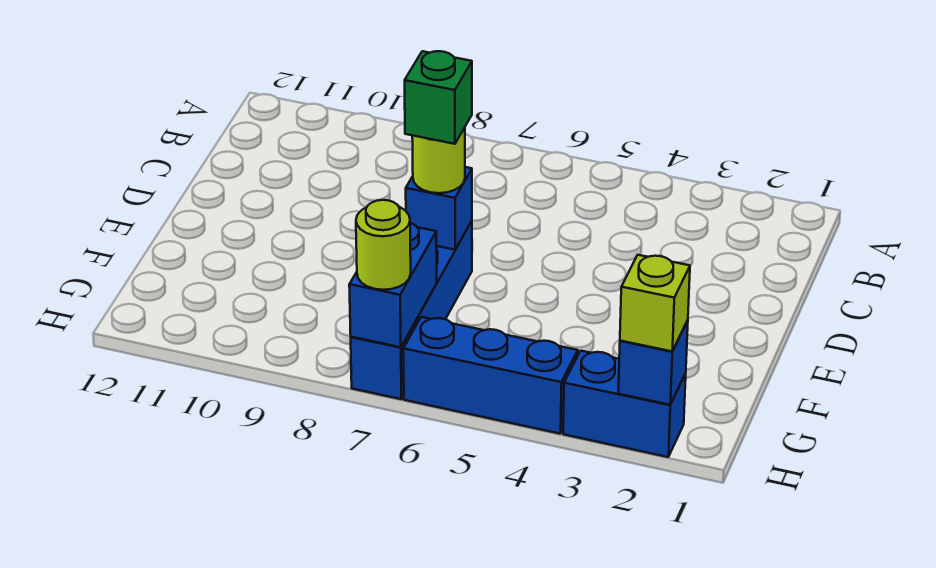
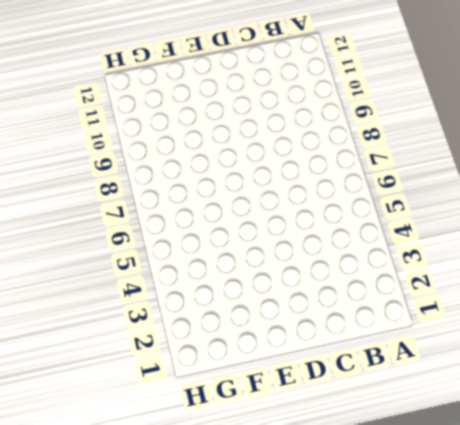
none -> blue brick E7:H7 level 1
none -> blue brick H2:H3 level 1

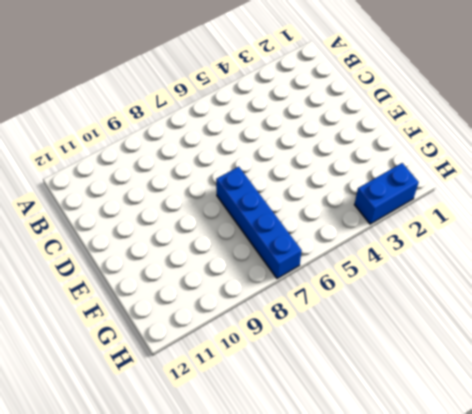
none -> blue brick H4:H6 level 1
none -> blue brick E7 level 2

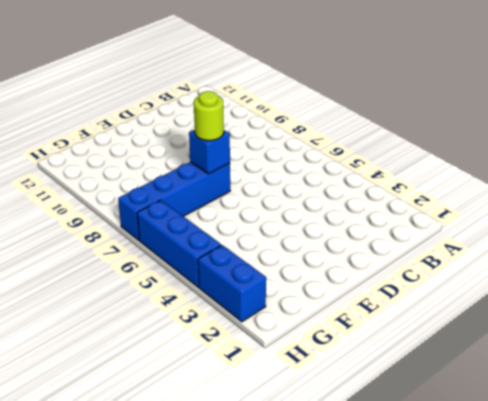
none -> blue brick G7:H7 level 2
none -> blue brick H2 level 2

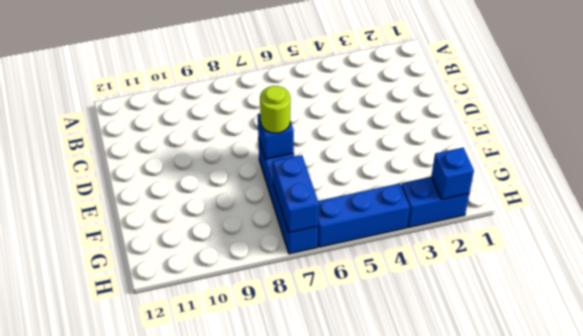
none -> lime brick H2 level 3
none -> lime round brick H7 level 3

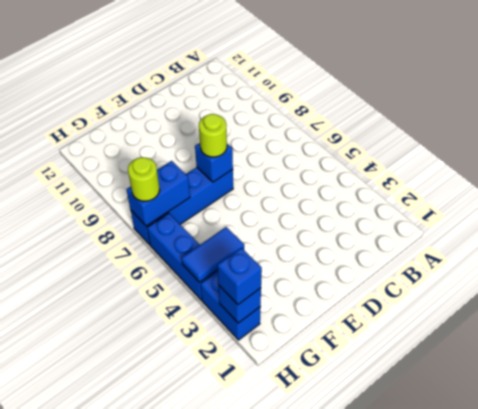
blue tile G4:H4 level 2 -> none
blue brick H2 level 3 -> lime brick H2 level 3
none -> green brick E7 level 4

